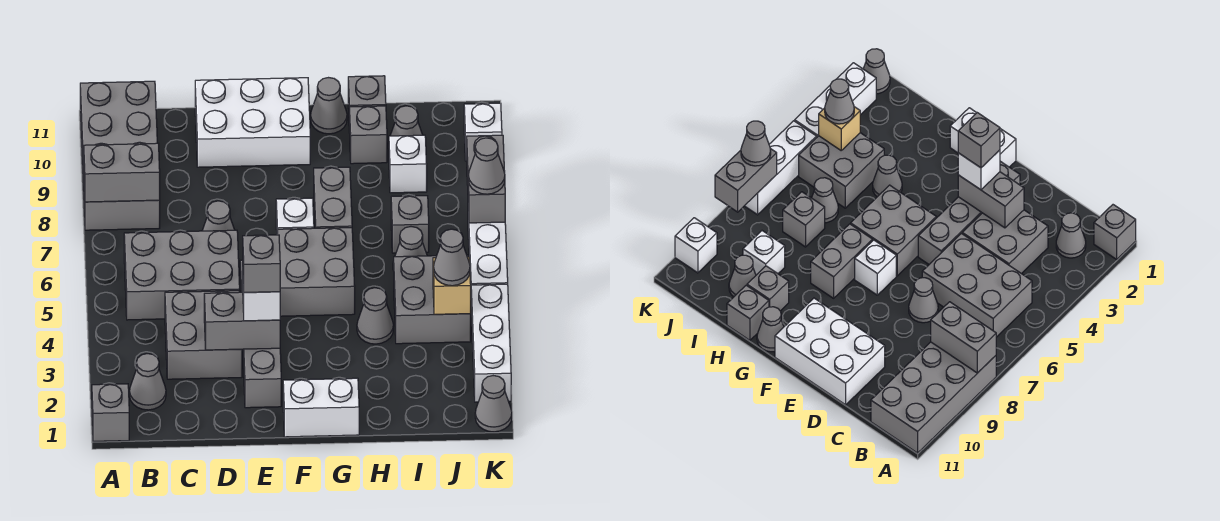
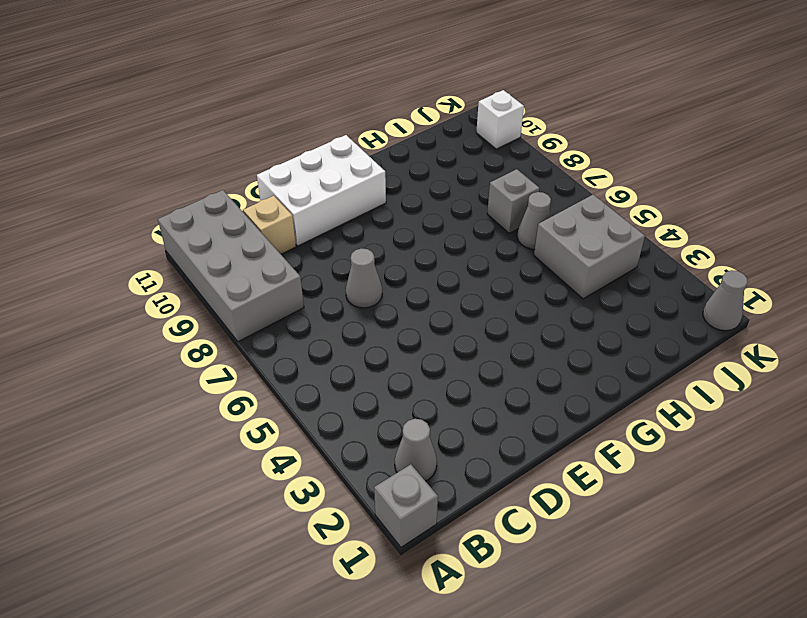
tan brick C10 level 1 -> tan brick J4 level 2
none -> grey brick B5:D6 level 1
none -> grey brick C3:D4 level 1
none -> grey brick E2:E5 level 1
none -> white brick F1:G1 level 1

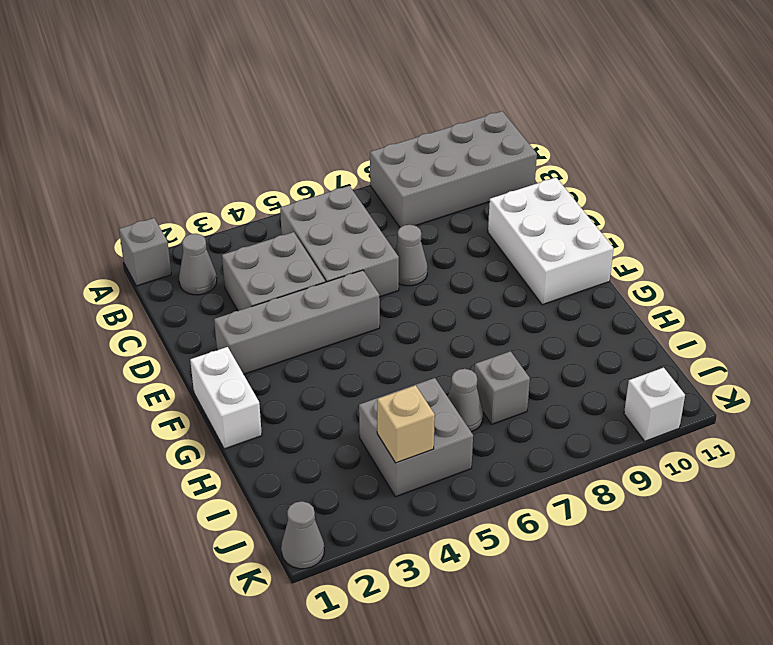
none -> grey brick F5:G6 level 1
none -> white brick F7 level 1
none -> grey brick G7:G8 level 1
none -> grey cone G11 level 1

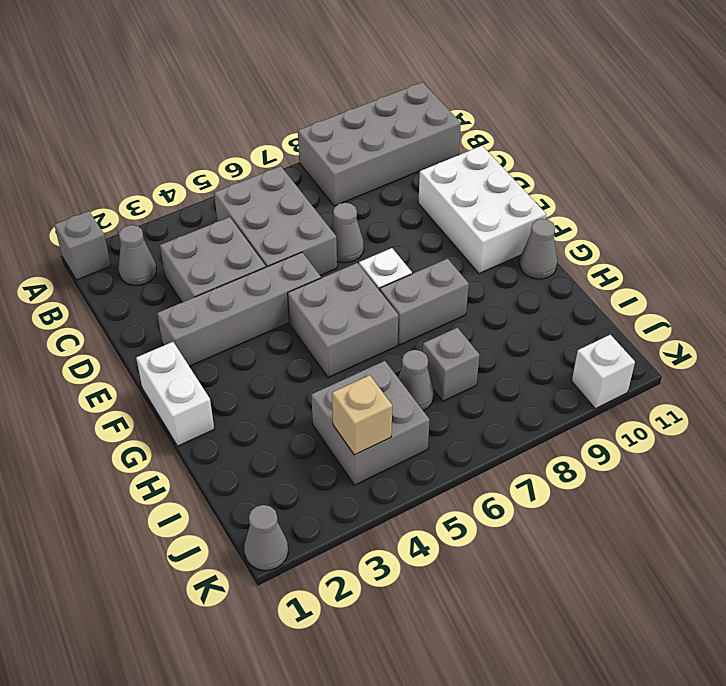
none -> grey cone H4 level 1
none -> grey brick H10 level 1
none -> grey brick H11 level 1
none -> white brick I9 level 1

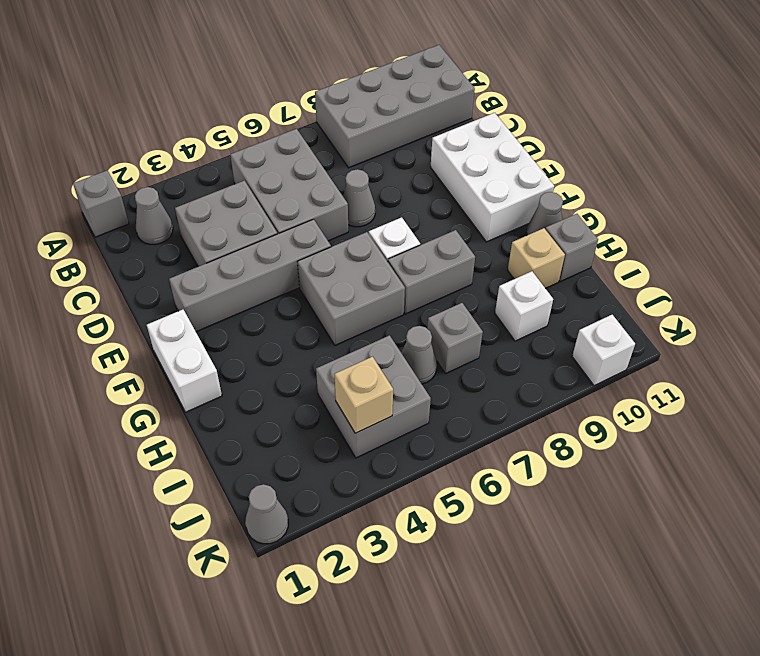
tan brick H10 level 1 -> grey brick H10 level 1
none -> grey cone H4 level 1
none -> grey cone I10 level 1
none -> white brick K2:K4 level 1
none -> white brick K5:K7 level 1

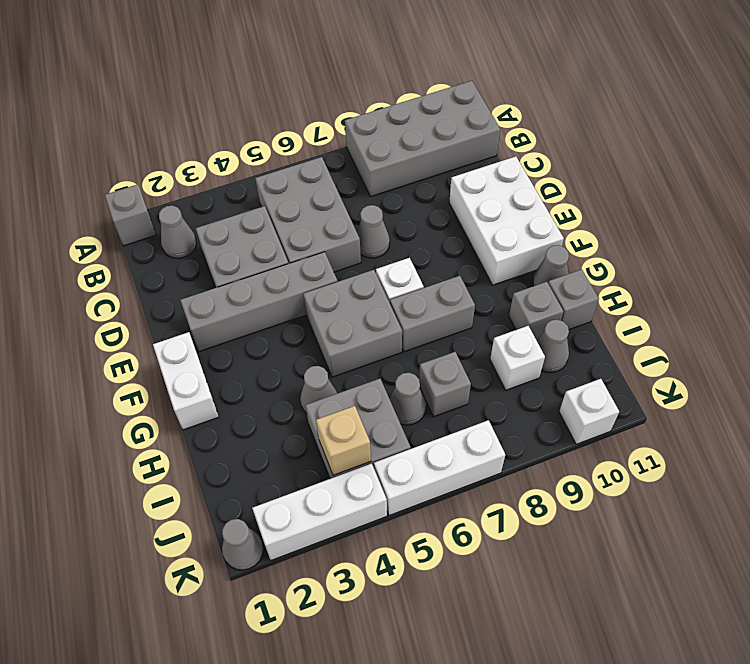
none -> grey brick A8:B8 level 2
none -> grey brick D3:E3 level 2
none -> grey brick K7:K8 level 2
none -> white brick E3 level 3

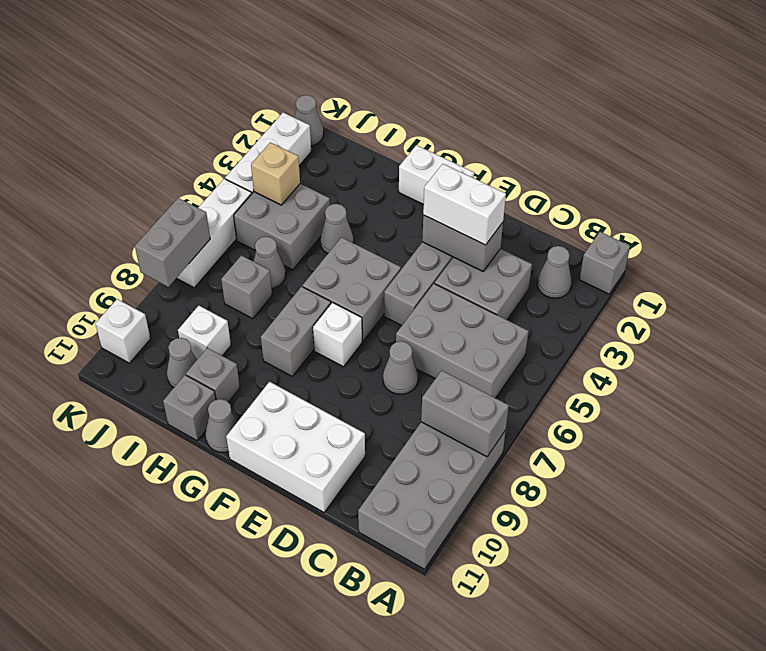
white brick D3:E3 level 3 -> white brick E3 level 3
none -> grey cone J4 level 3
none -> grey cone K7 level 3
none -> grey brick E3 level 4

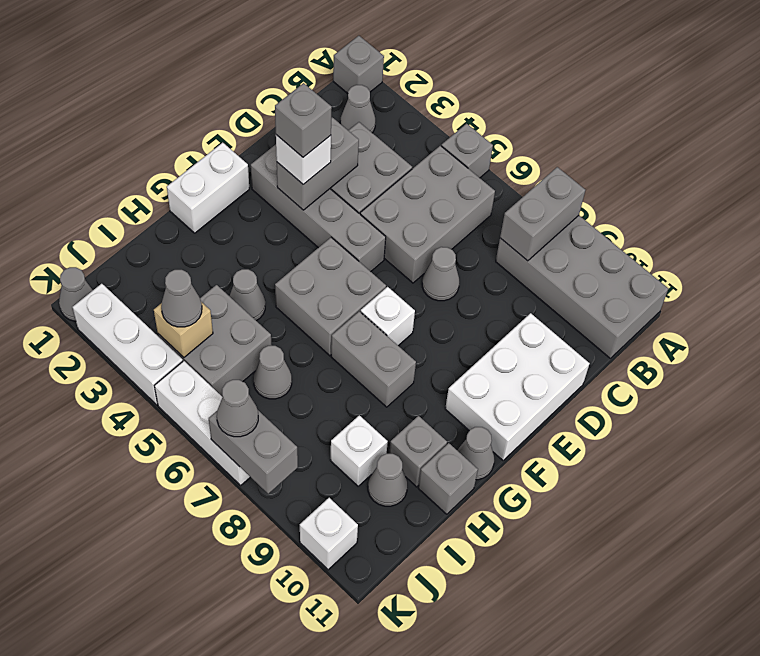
grey brick A5 level 1 -> grey brick I7 level 1

